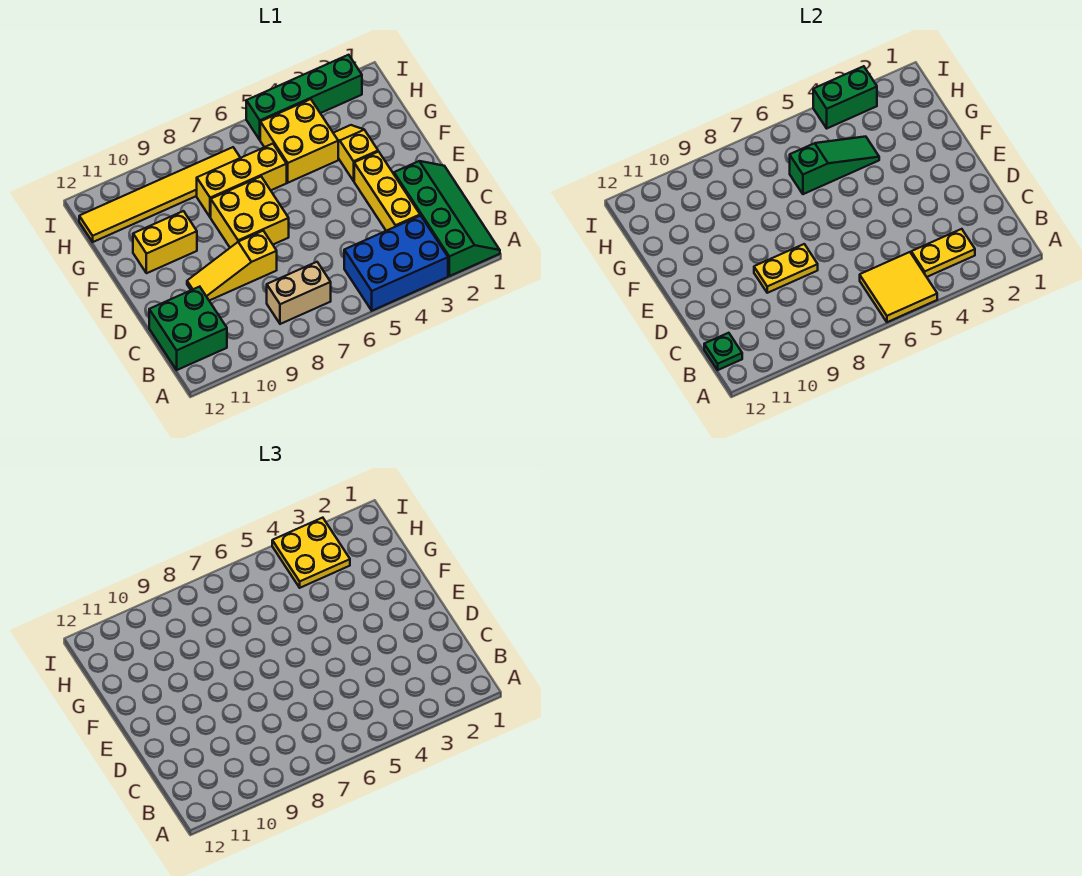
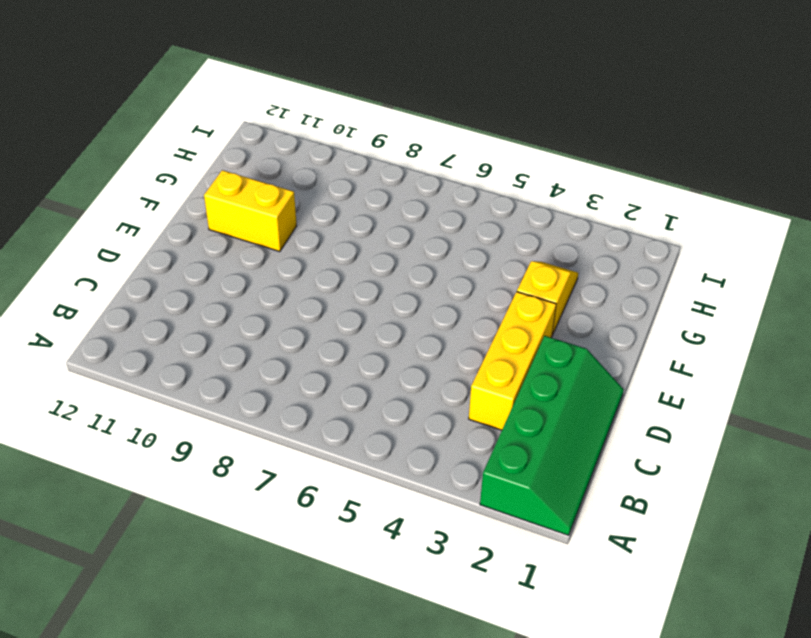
none -> blue brick A3:B5 level 1
none -> tan brick B7:B8 level 1
none -> green brick B11:C12 level 1

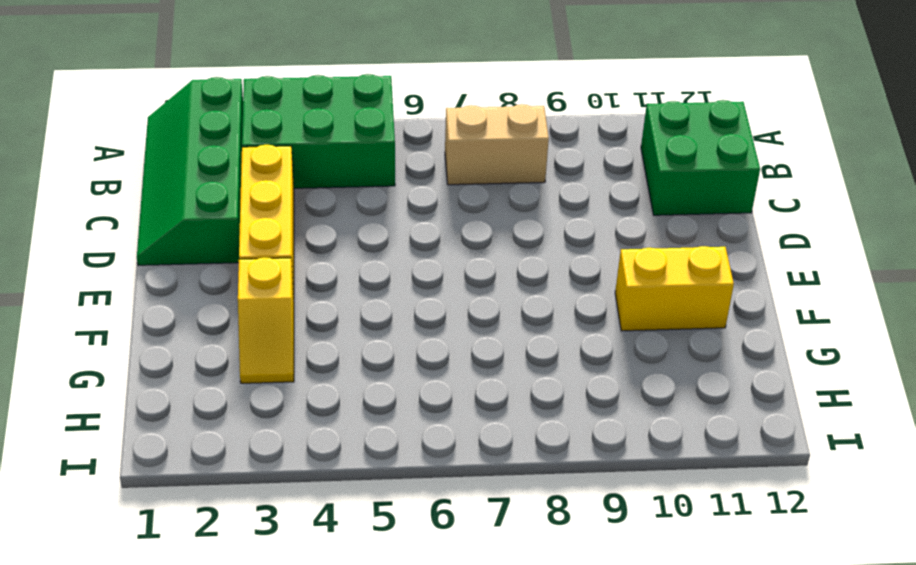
green brick A3:B5 level 1 -> blue brick A3:B5 level 1
none -> yellow slope D8:D10 level 1 top 8
none -> yellow brick E7:F8 level 1
none -> yellow brick G4:H5 level 1

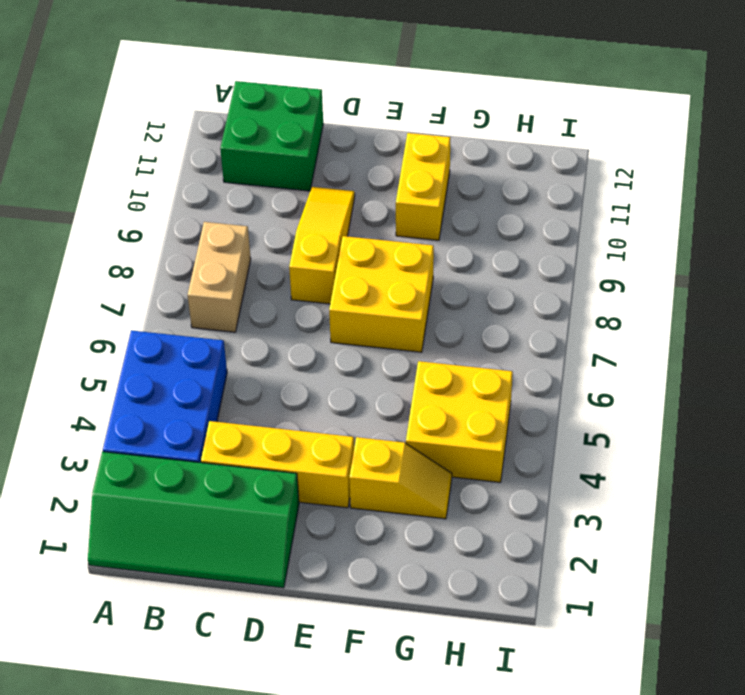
none -> yellow brick G6:G8 level 1
none -> yellow tile H7:H12 level 1
none -> green brick I2:I5 level 1

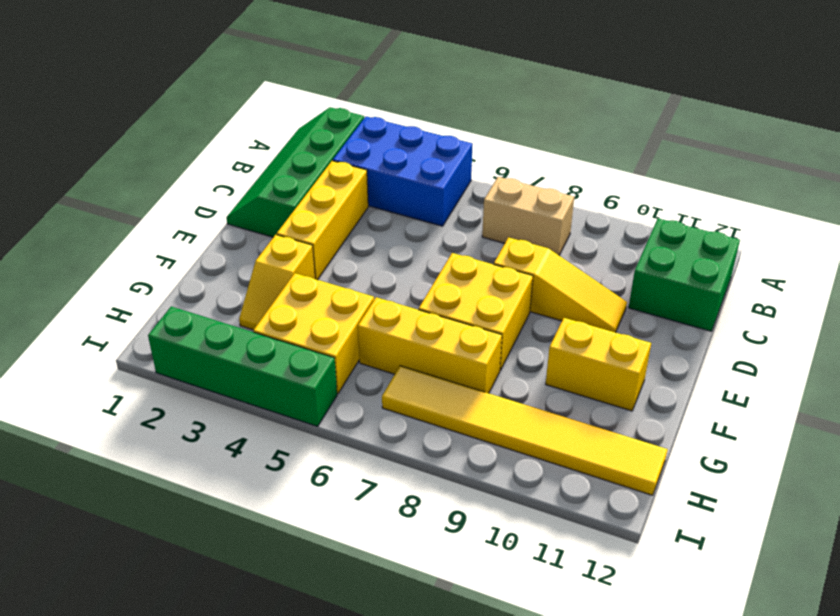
none -> yellow tile A5:B6 level 2
none -> yellow plate B3:B4 level 2
none -> green plate B12 level 2

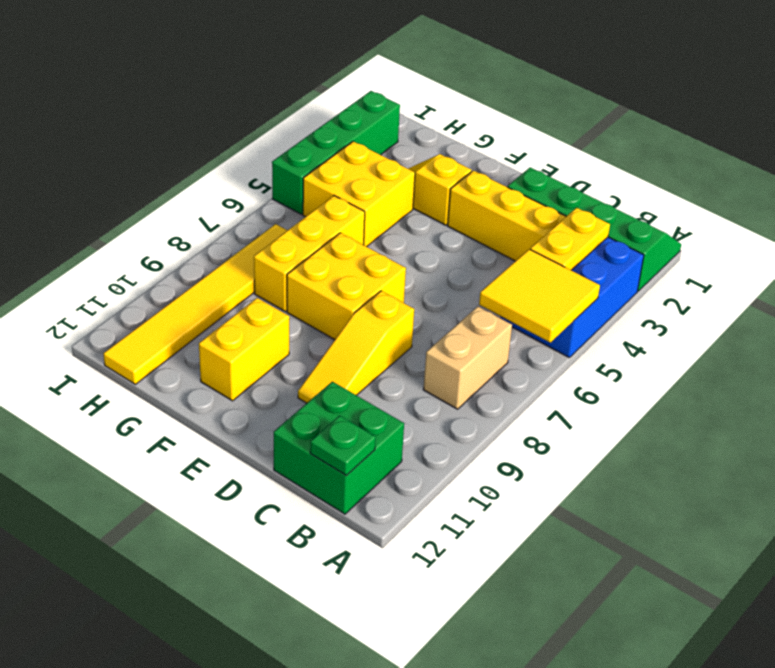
none -> yellow plate D8:D9 level 2
none -> green slope G4:G6 level 2 top 6
none -> green brick I3:I4 level 2

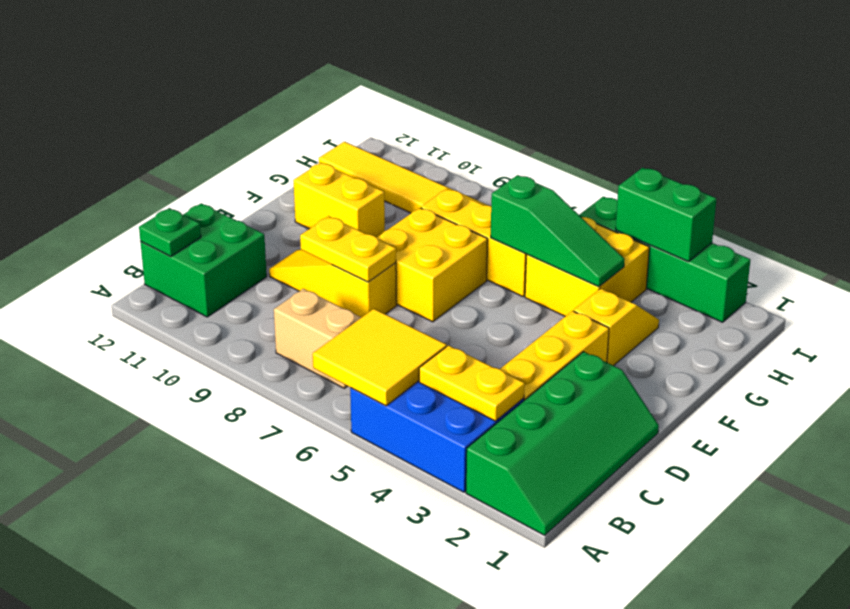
none -> yellow plate H3:I4 level 3

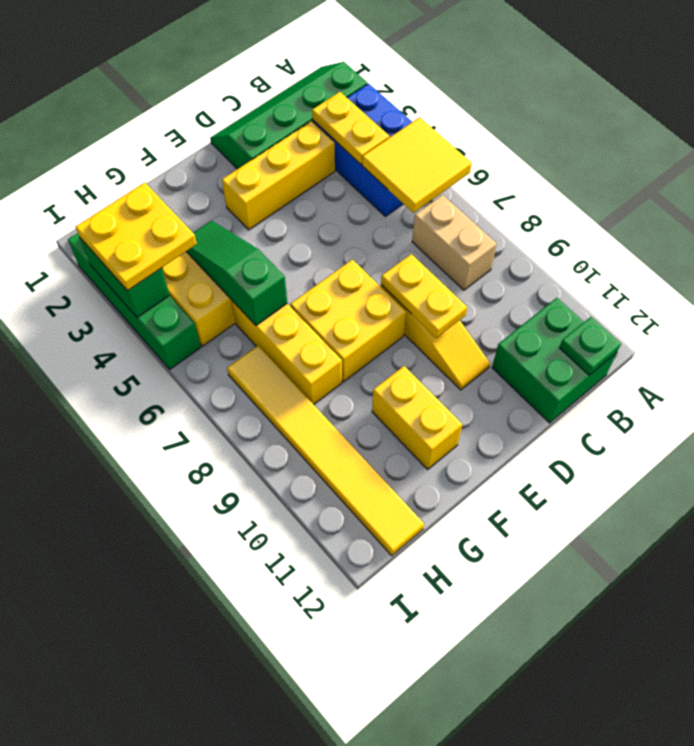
none -> yellow slope F3:G3 level 1 top F

